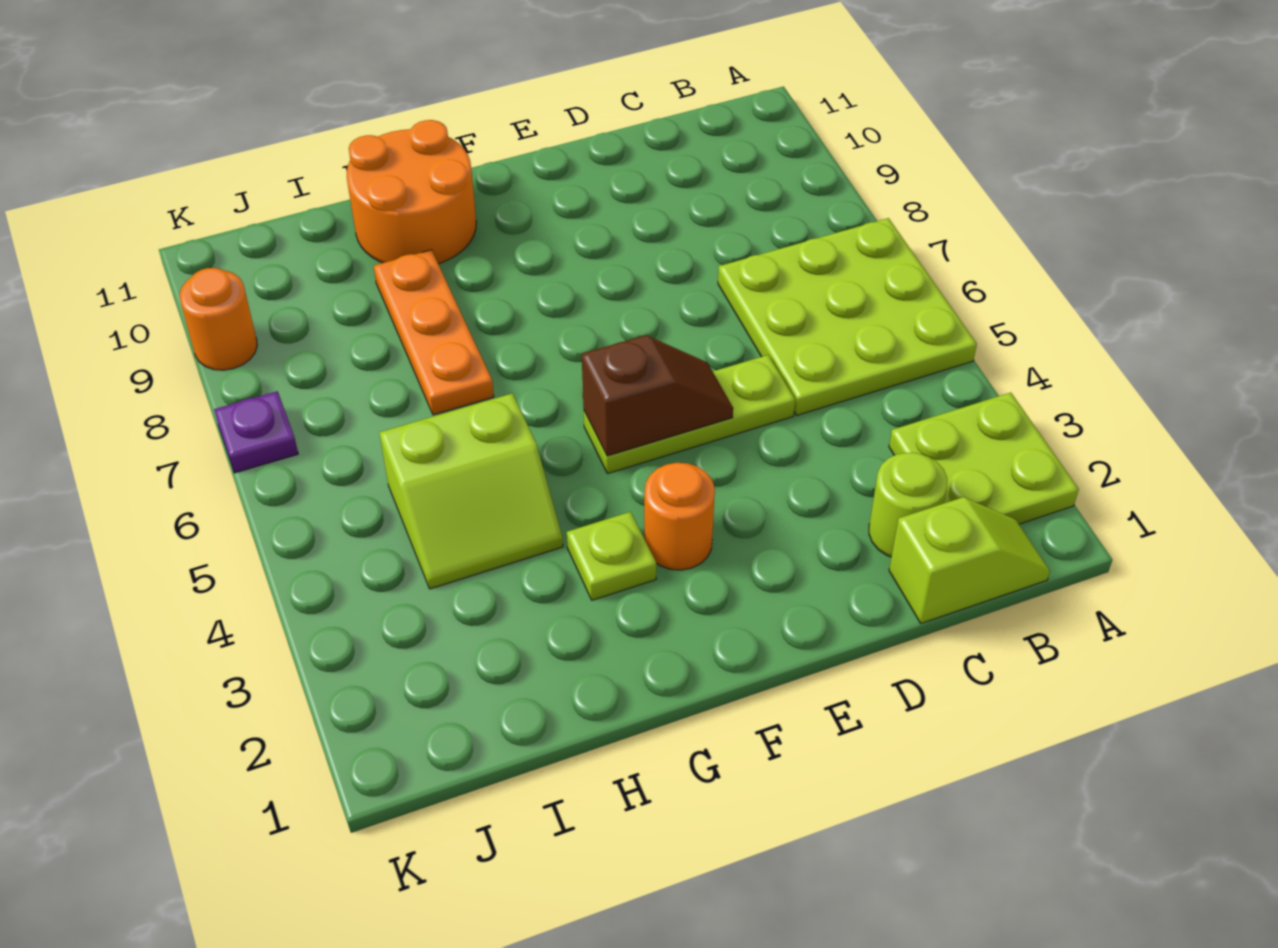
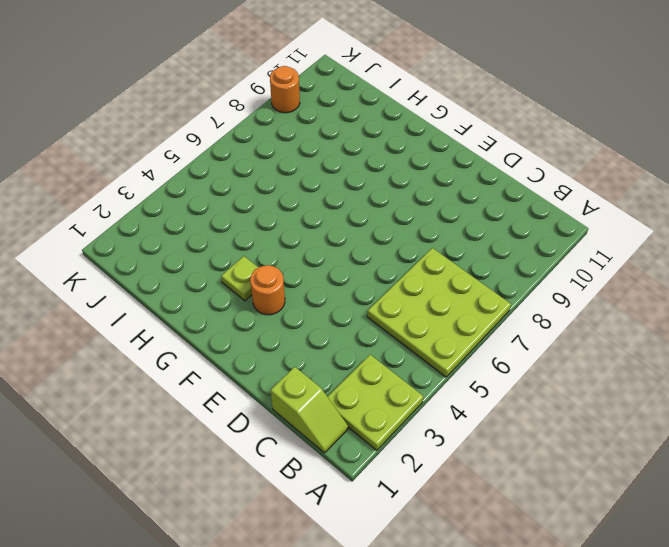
none -> lime round brick C2 level 1
none -> lime plate D5:F5 level 1
none -> orange round brick G10:H11 level 1

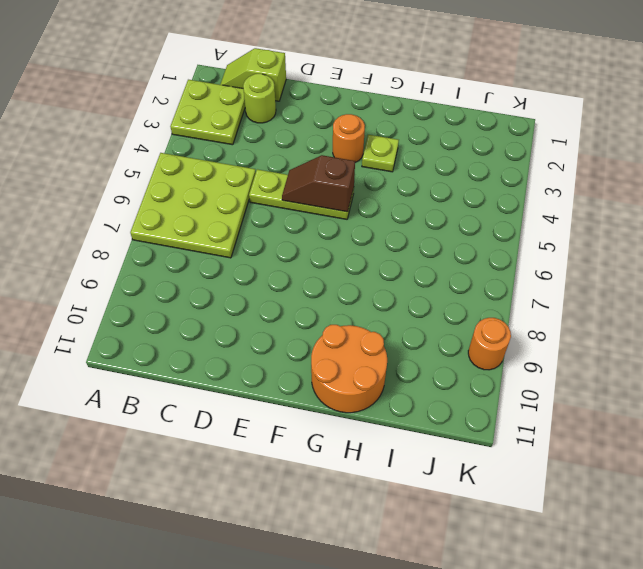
none -> lime slope H4:I5 level 1 top 5
none -> orange plate H7:H9 level 1
none -> purple plate K7 level 1

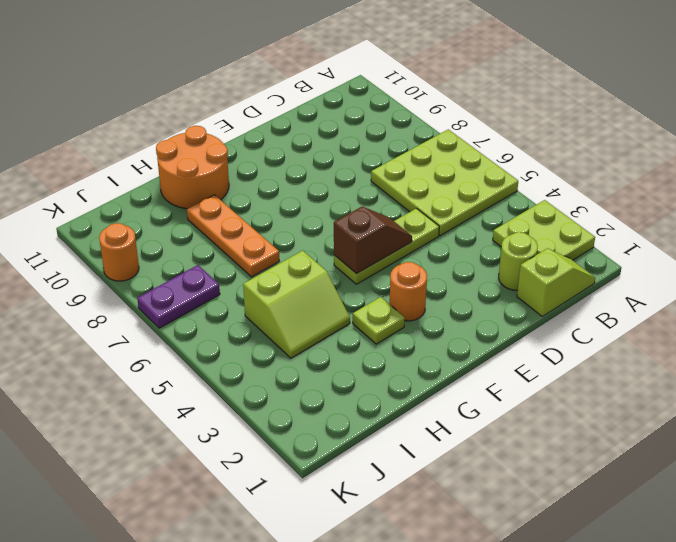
purple plate J7:K7 level 1 -> purple plate K7 level 1

